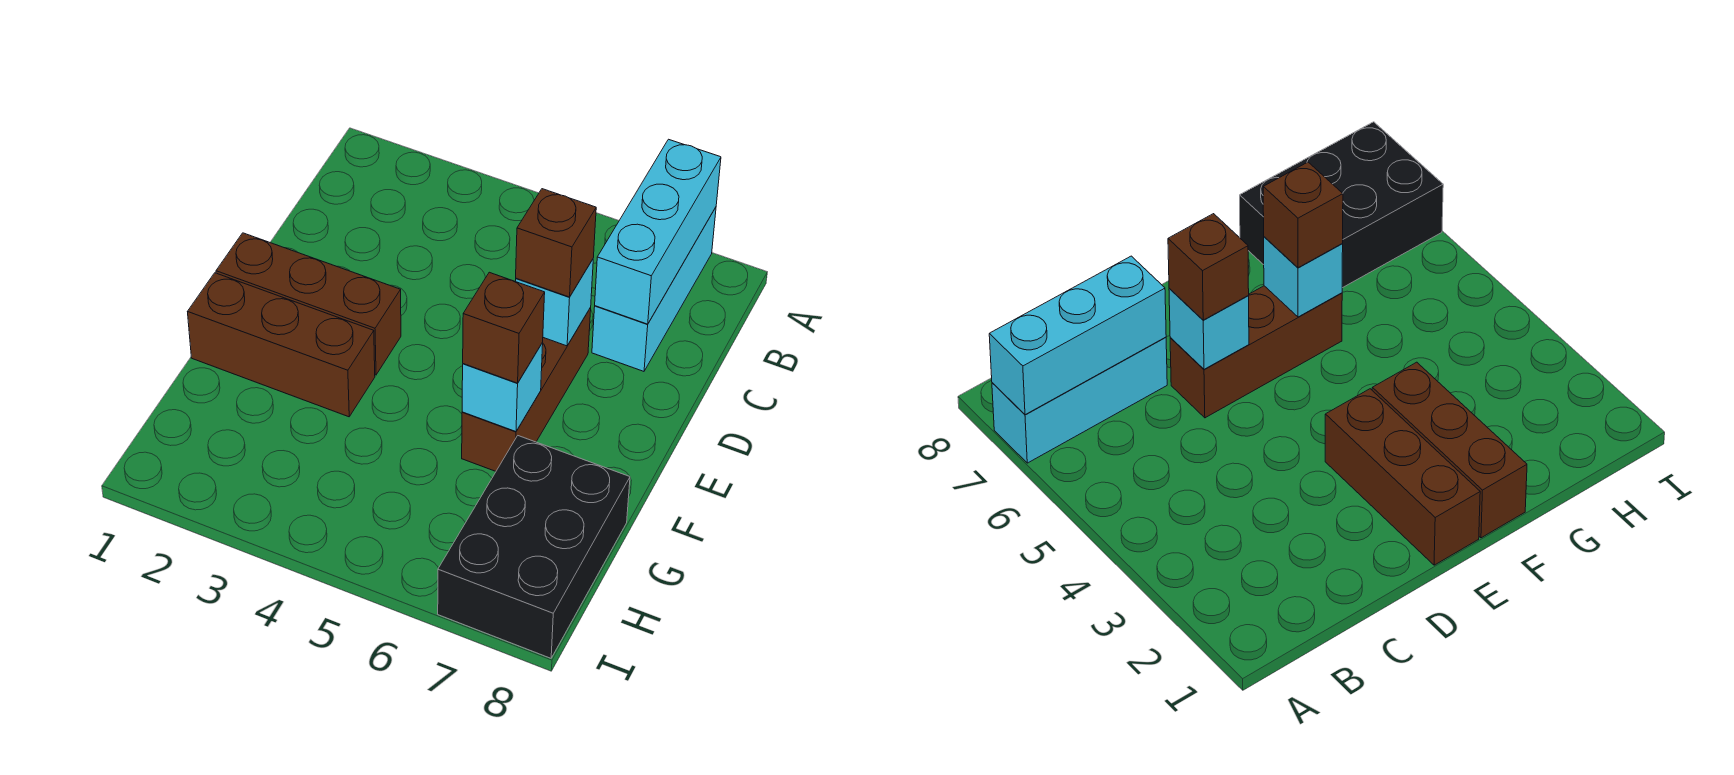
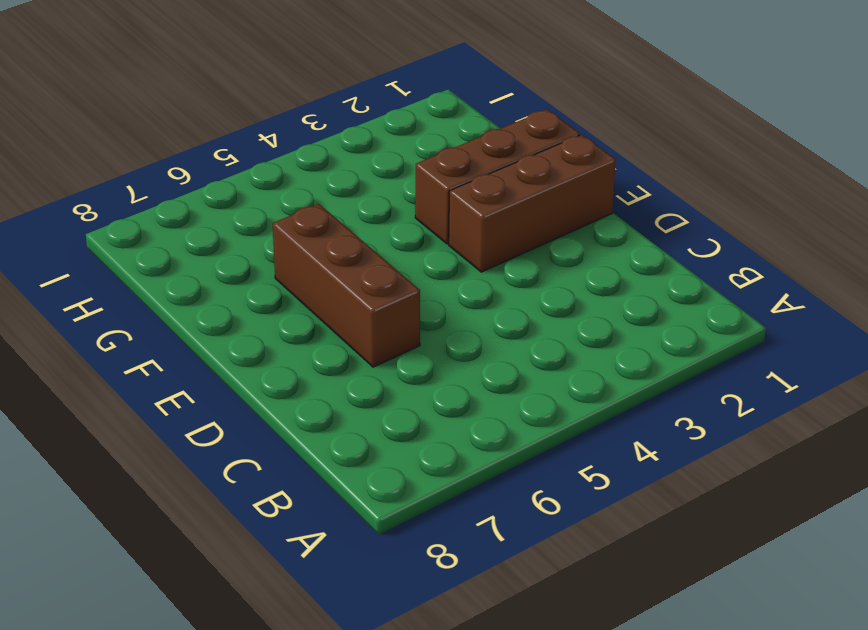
none -> cyan brick A7:C7 level 1
none -> black brick G7:I8 level 1

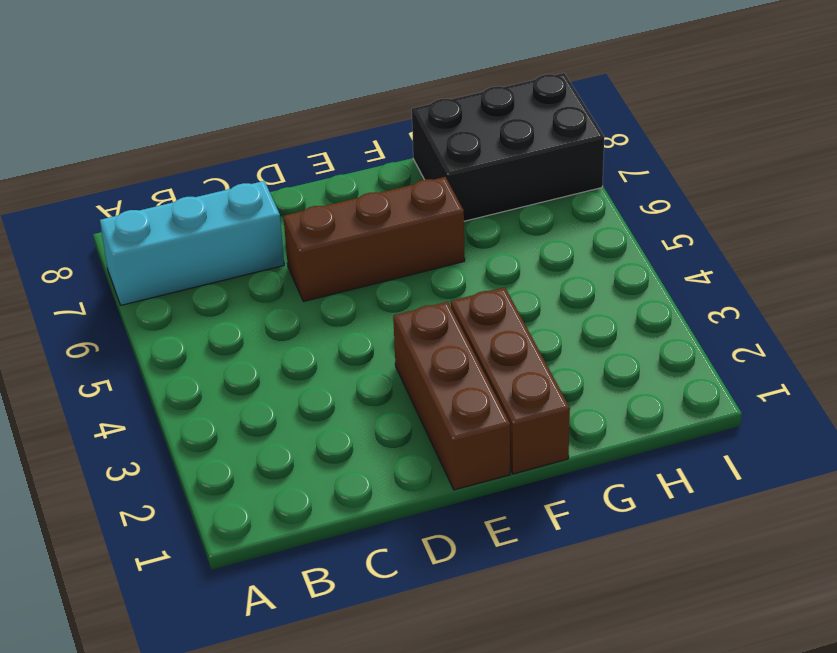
none -> cyan brick A7:C7 level 2
none -> cyan brick D6 level 2

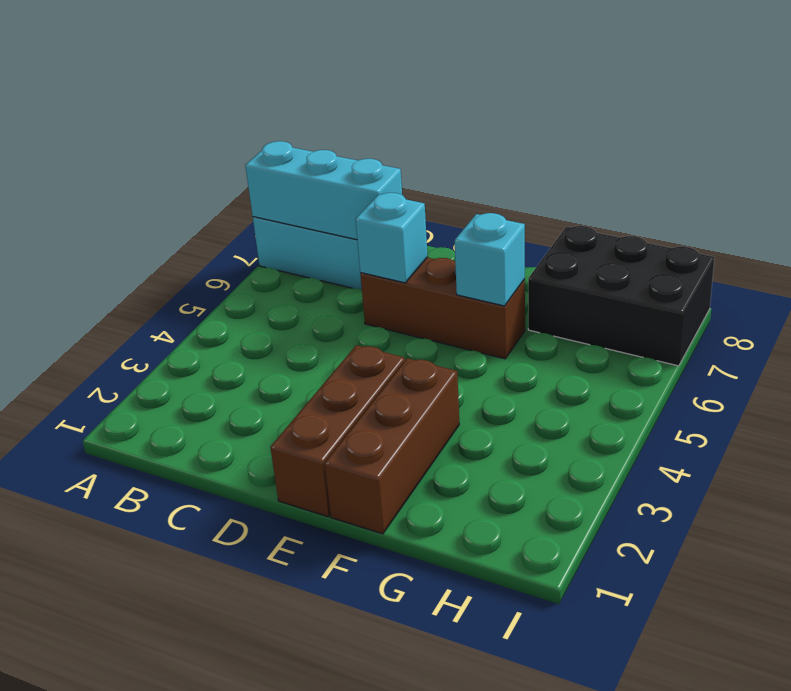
none -> brown brick D6 level 3
none -> brown brick F6 level 3

